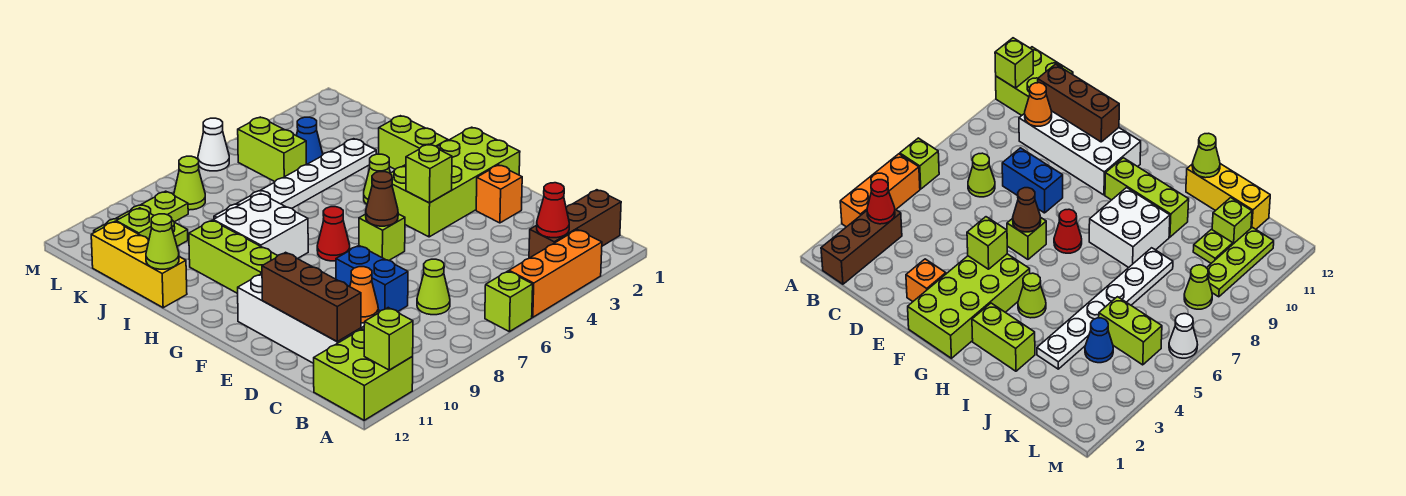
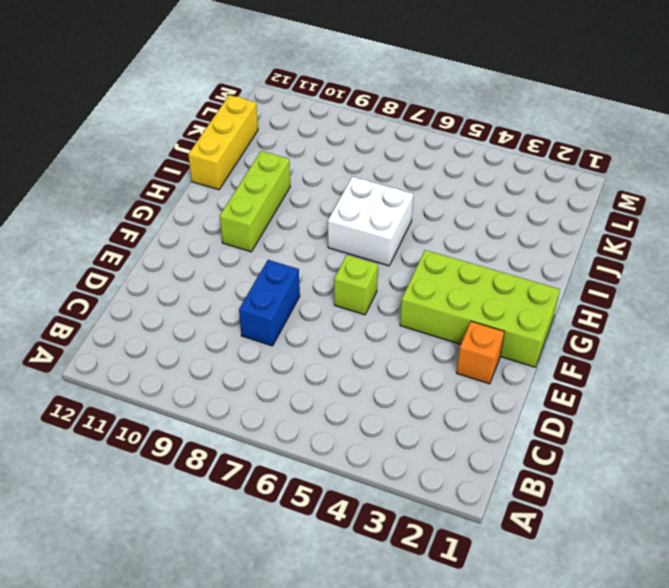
white brick H6:I7 level 1 -> white brick H8:I9 level 1
none -> orange brick A3:A5 level 1
none -> lime brick A6 level 1
none -> lime brick A11:B12 level 1
none -> brown brick B1:B3 level 1

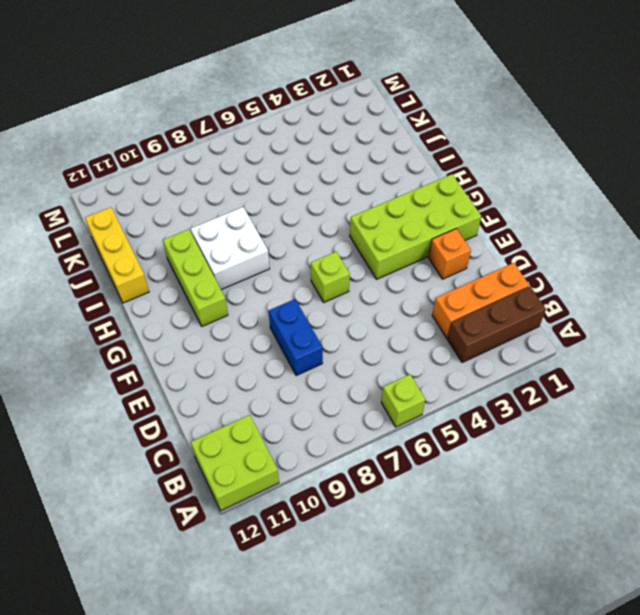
orange brick C1:C3 level 1 -> orange brick A3:A5 level 1
none -> lime cone C7 level 1
none -> white brick C10:F11 level 1
none -> red cone G7 level 1
none -> lime brick H2:I2 level 1

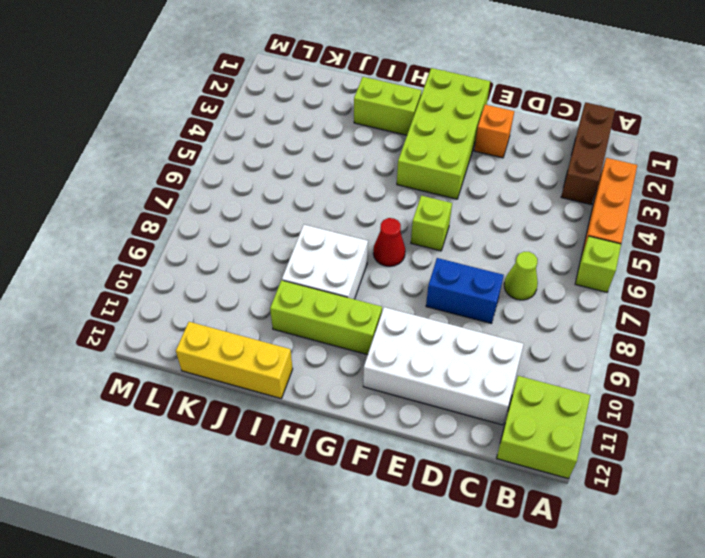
none -> lime cone H4 level 1
none -> white plate J3:J8 level 1
none -> blue cone K4 level 1
none -> lime brick K5:L5 level 1

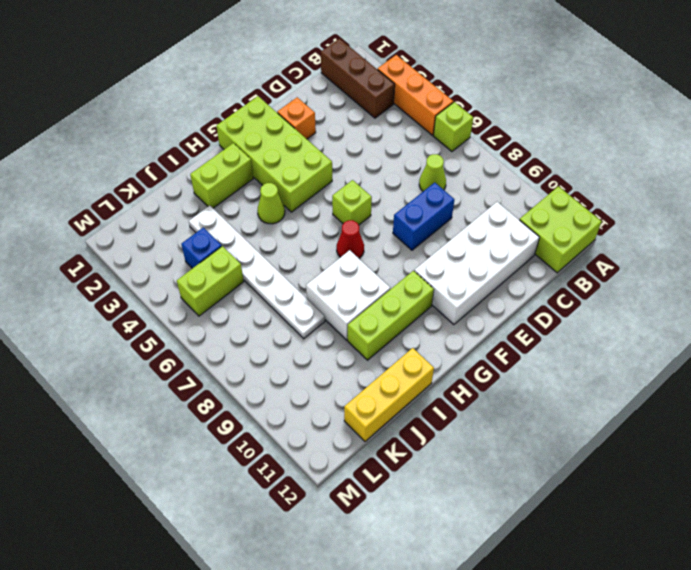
blue brick K4 level 1 -> blue cone K4 level 1
none -> lime plate K10 level 1
none -> lime brick K11 level 1
none -> lime cone L8 level 1
none -> lime plate L9:L11 level 1

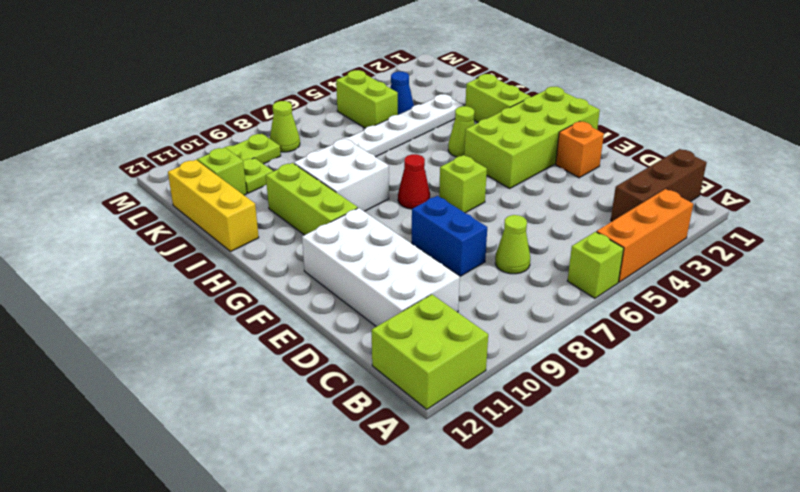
none -> white cone M6 level 1
none -> lime brick A11 level 2
none -> red cone B3 level 2
none -> orange cone C10 level 2

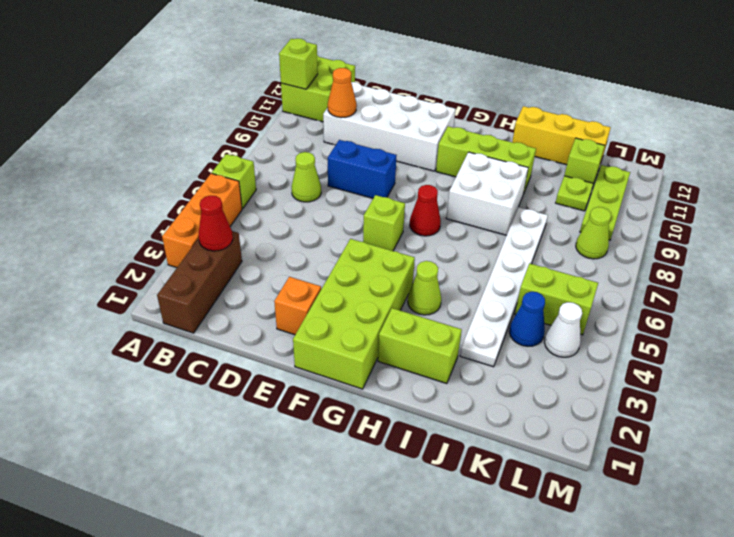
white cone L4 level 1 -> white cone M6 level 1
none -> brown brick C11:E11 level 2
none -> lime brick F4 level 2
none -> brown cone F6 level 2
none -> lime cone I12 level 2

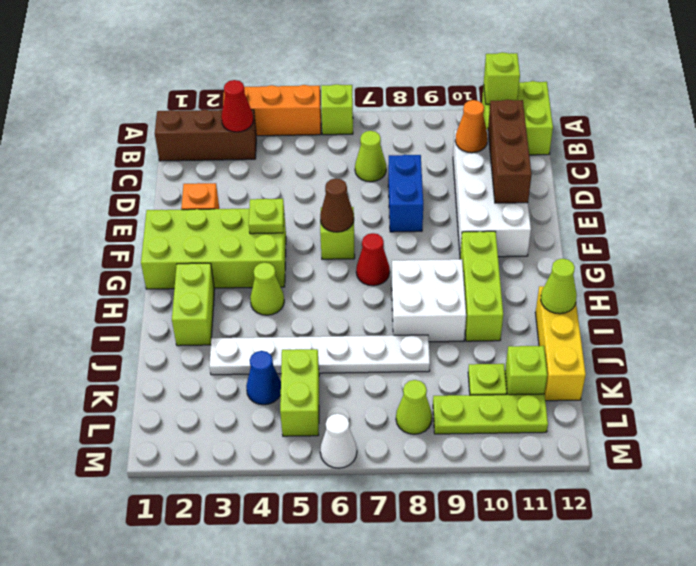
lime plate F4 level 2 -> lime brick F4 level 2

